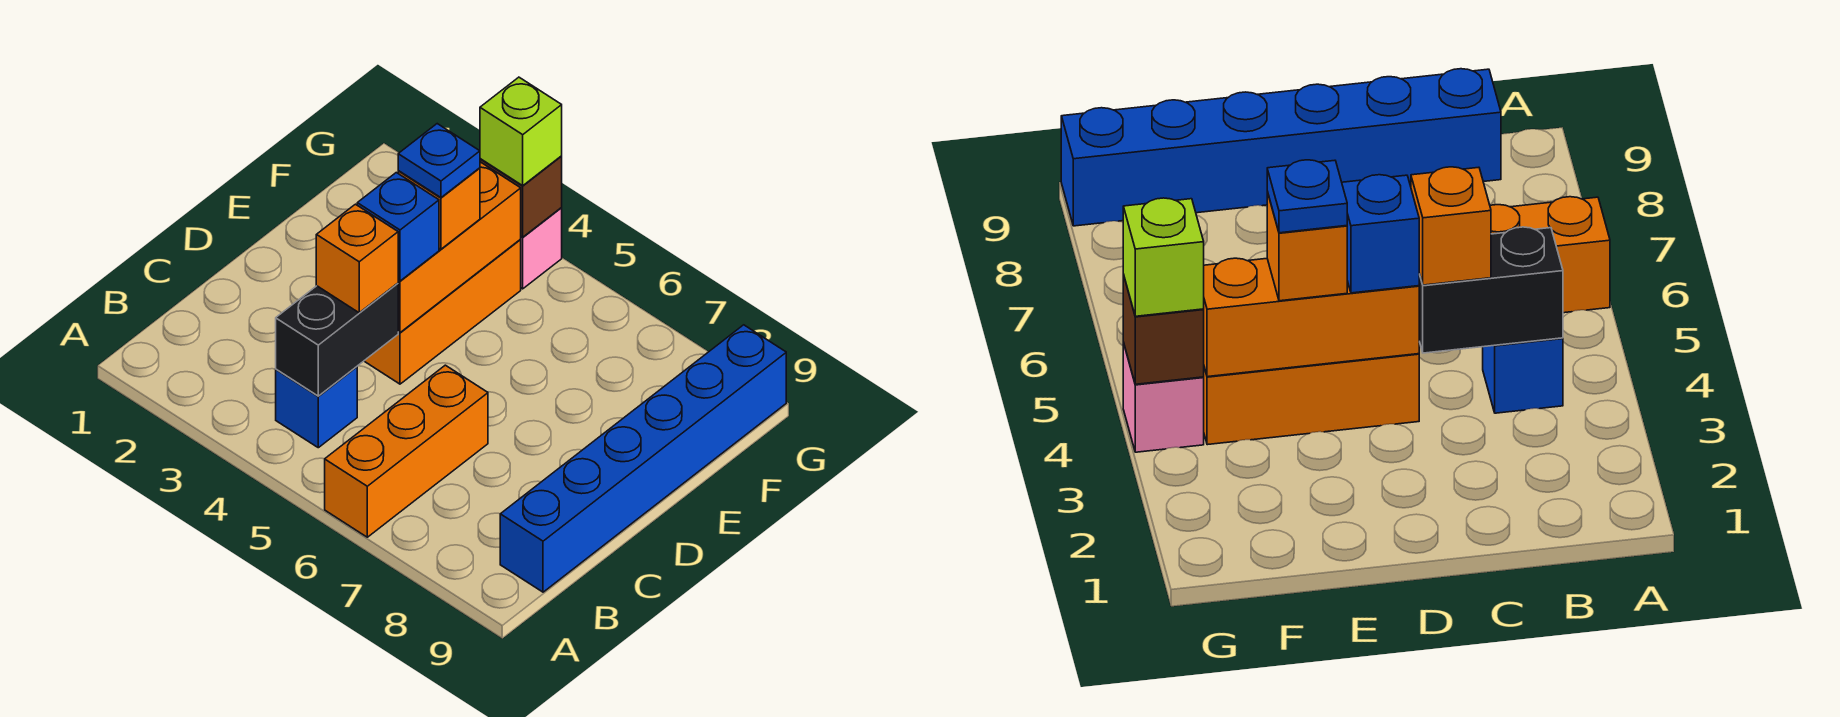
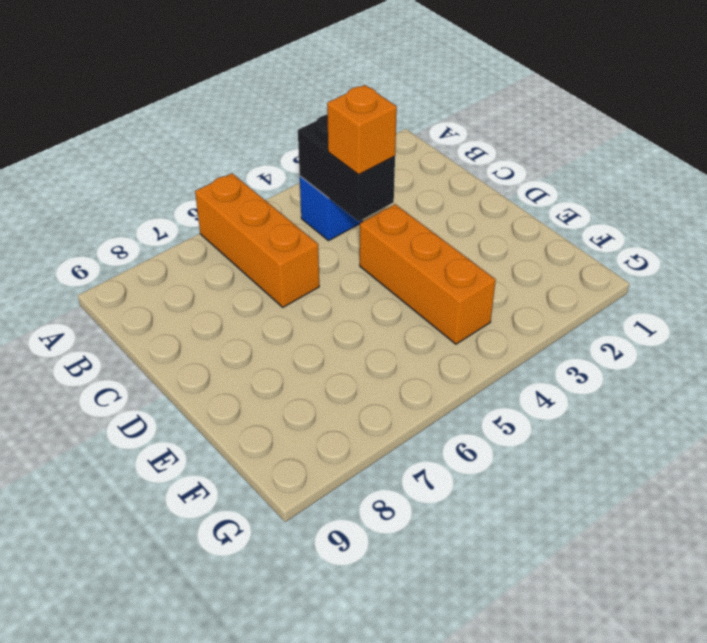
none -> blue brick B9:G9 level 1
none -> pink brick G4 level 1
none -> orange brick D4:F4 level 2

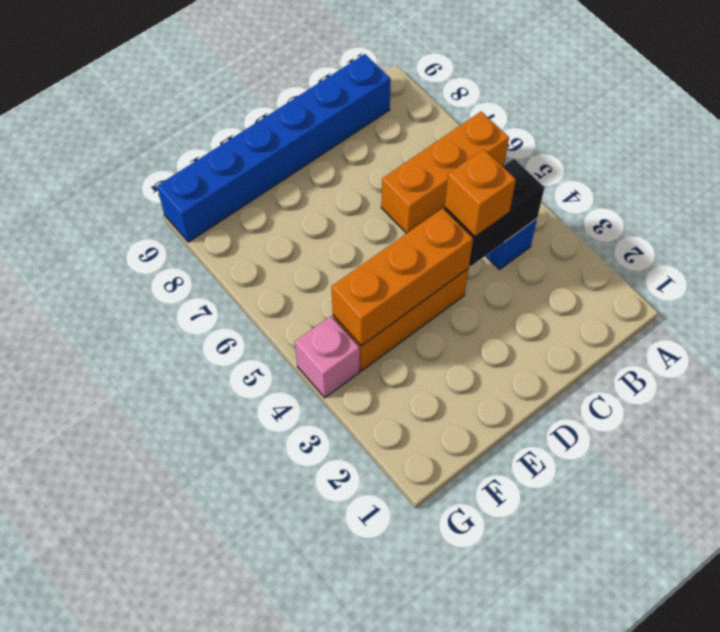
none -> brown brick G4 level 2
none -> blue brick D4 level 3
none -> orange brick E4 level 3

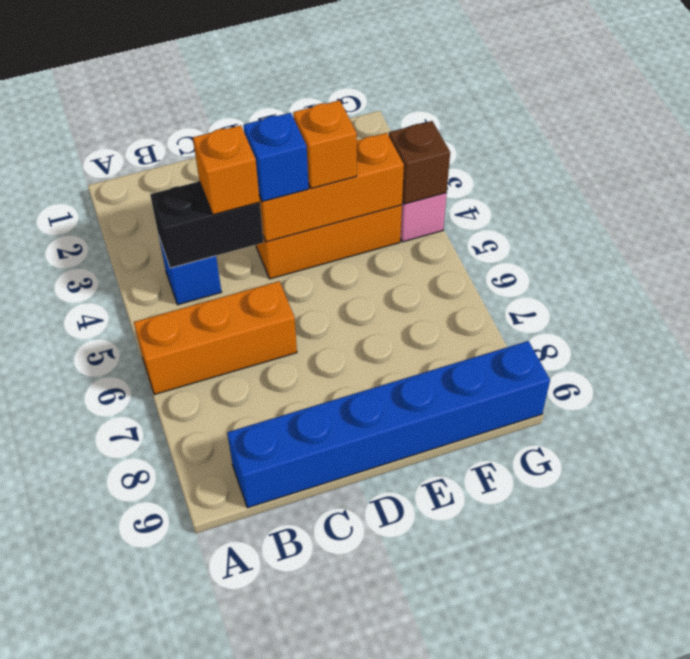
none -> lime brick G4 level 3
none -> blue plate E4 level 4

